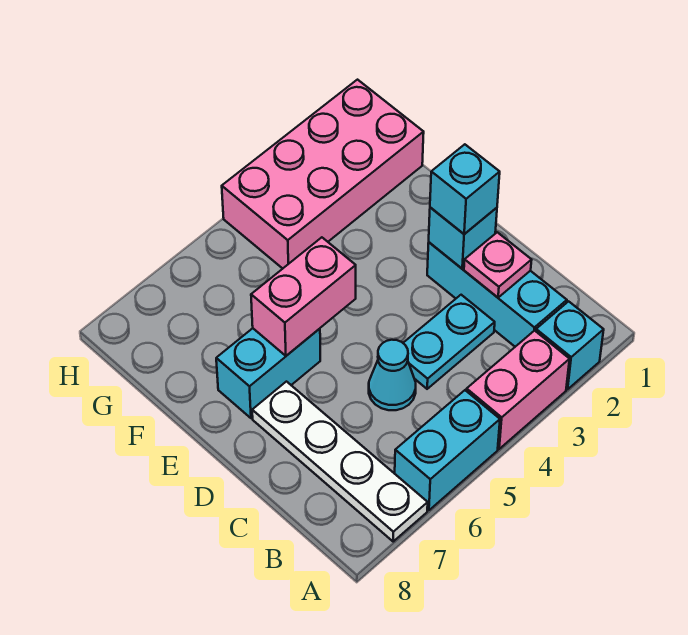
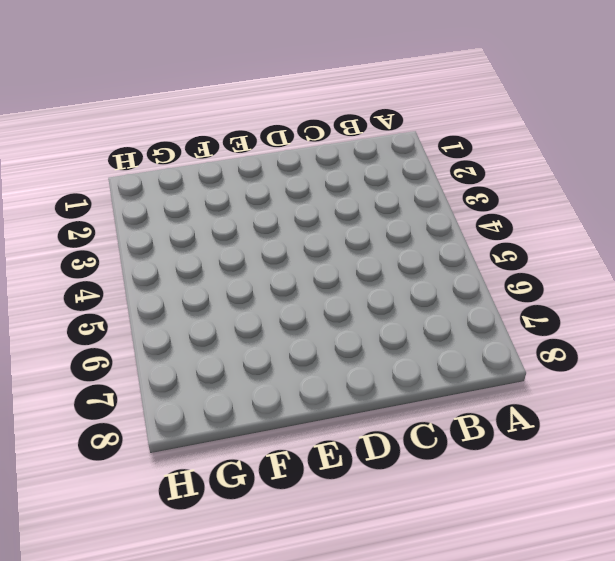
none -> cyan brick A2 level 1
none -> pink brick A3:A4 level 1
none -> cyan brick A5:A6 level 1

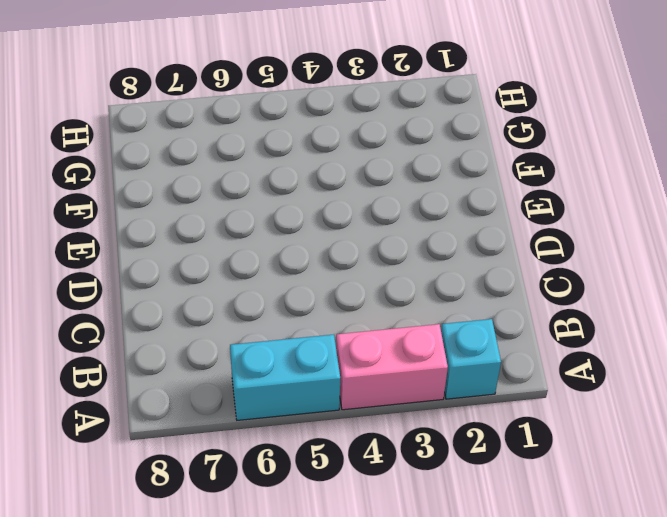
none -> white plate A7:D7 level 1
none -> cyan brick B2:D2 level 1
none -> cyan plate C3:C4 level 1

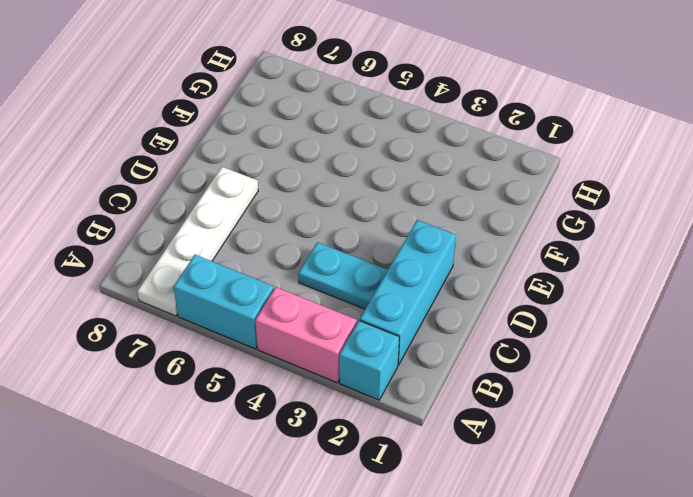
none -> cyan cone C5 level 1
none -> cyan brick E6:E7 level 1
none -> pink brick G1:H4 level 1

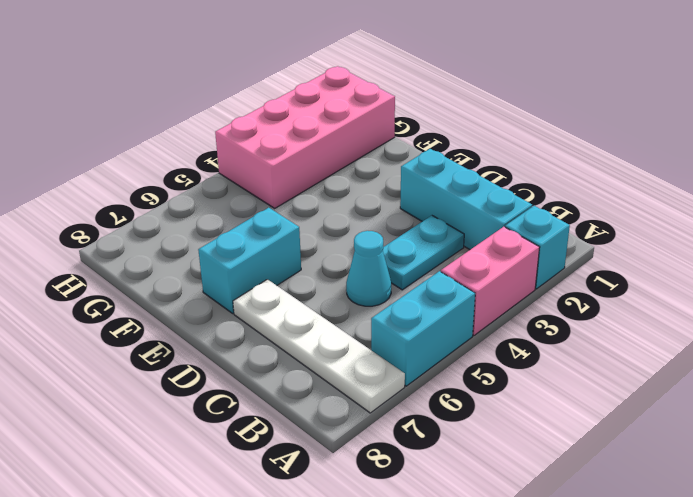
none -> pink plate C2 level 2
none -> cyan brick D2 level 2
none -> pink brick E5:E6 level 2

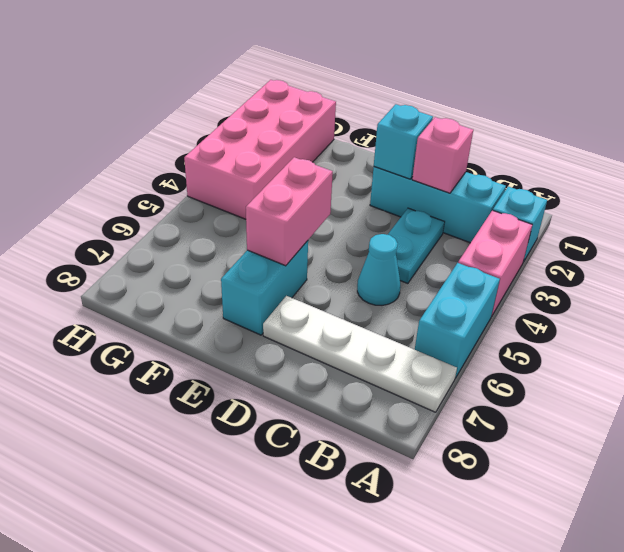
pink brick C2 level 2 -> pink plate C2 level 2
none -> cyan brick D2 level 3

